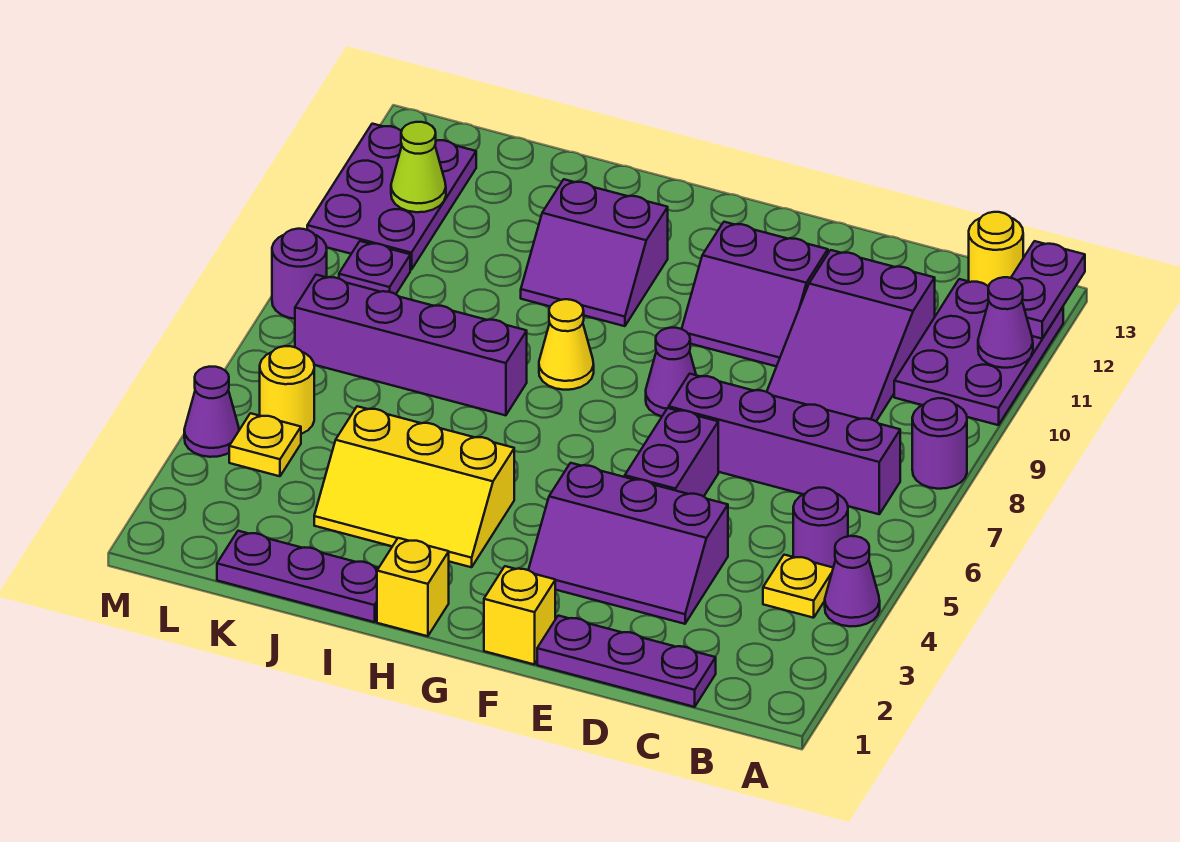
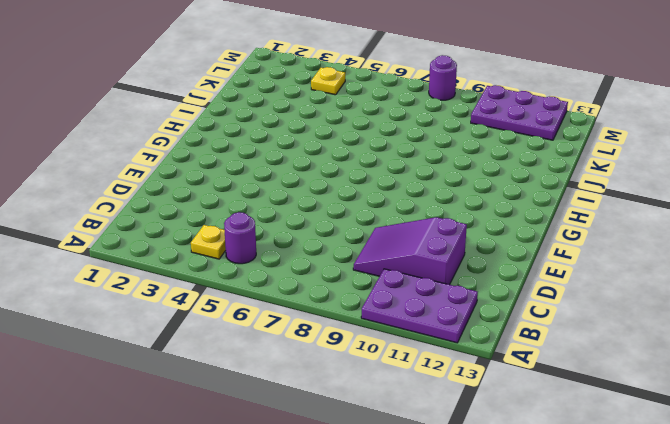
none -> purple cone A4 level 1
none -> purple round brick A8 level 1
none -> purple brick B7:E7 level 1

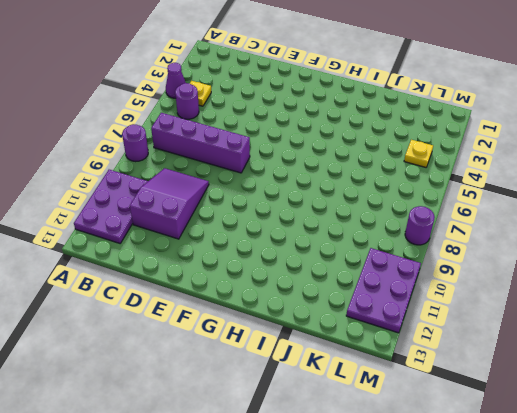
none -> yellow round brick B13 level 1
none -> purple plate C1:E1 level 1
none -> purple slope D3:F4 level 1 top 4

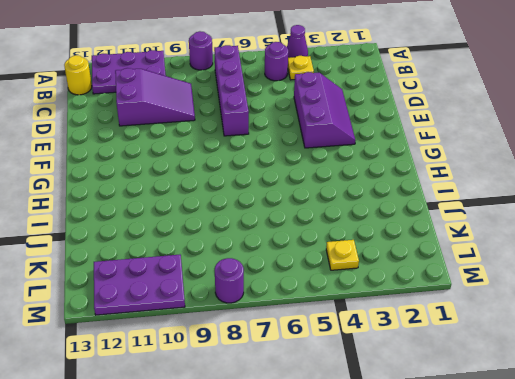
none -> purple plate C1:E1 level 1
none -> purple brick E5:E6 level 1
none -> purple slope E10:F11 level 1 top 11

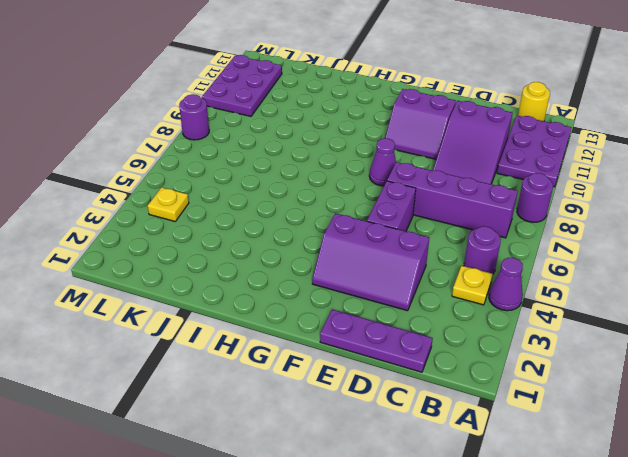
none -> yellow brick F1 level 1
none -> yellow brick H1 level 1
none -> yellow slope H3:J4 level 1 top 4

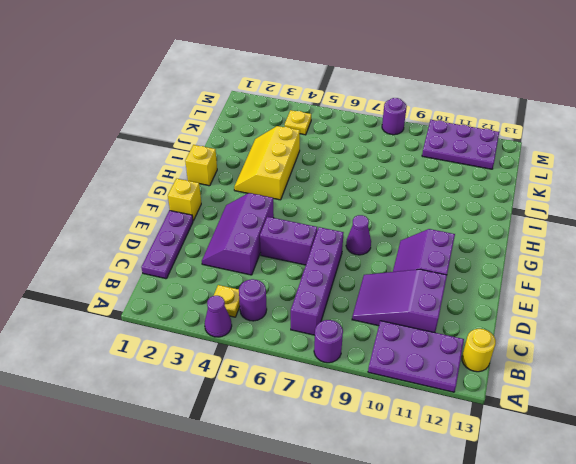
none -> yellow cone H8 level 1
none -> purple slope H10:I11 level 1 top 11
none -> purple plate I1:K1 level 1

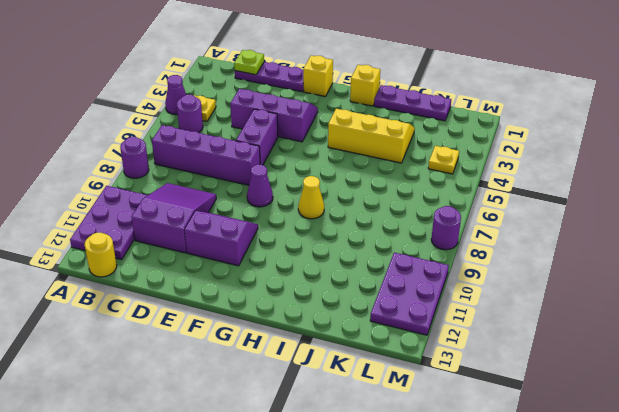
lime plate C1 level 2 -> none
none -> purple slope H10:I11 level 1 top 11
none -> purple brick I7:L7 level 1
none -> yellow round brick L5 level 1

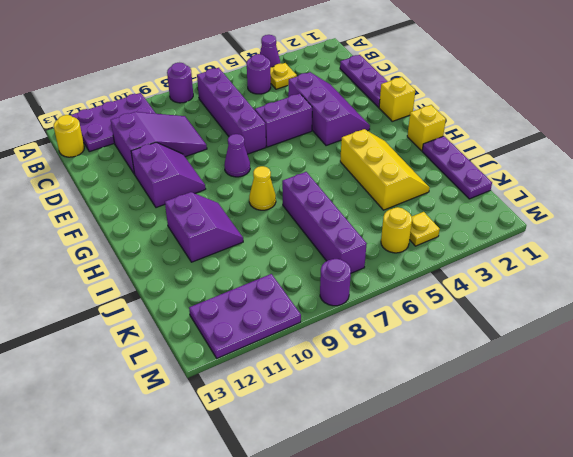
none -> purple plate L9 level 1
none -> purple cone M4 level 1
none -> purple cone A11 level 2

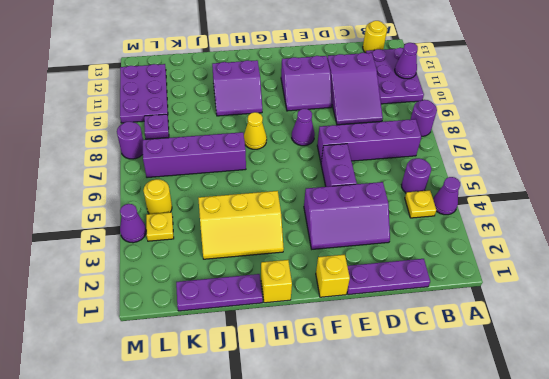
none -> purple plate A12:A13 level 2
none -> lime cone L11 level 2

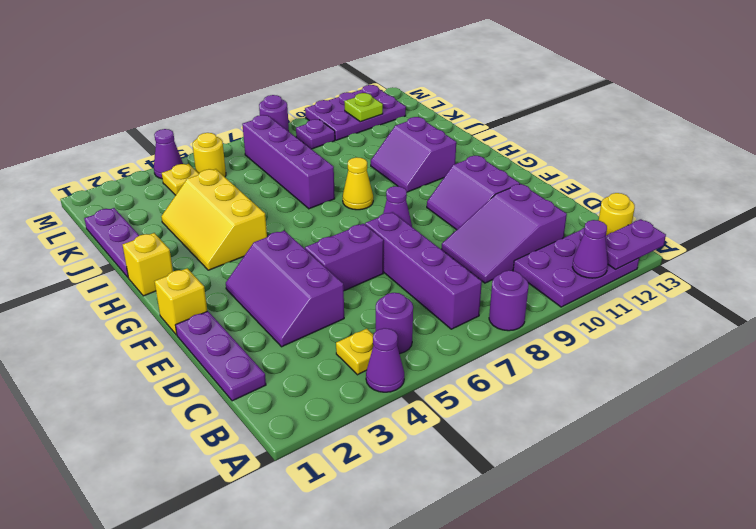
lime plate L11 level 2 -> lime cone L11 level 2

